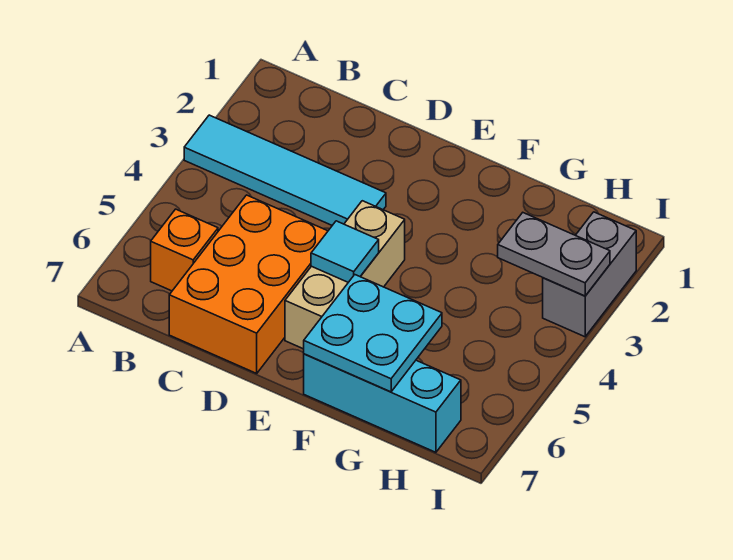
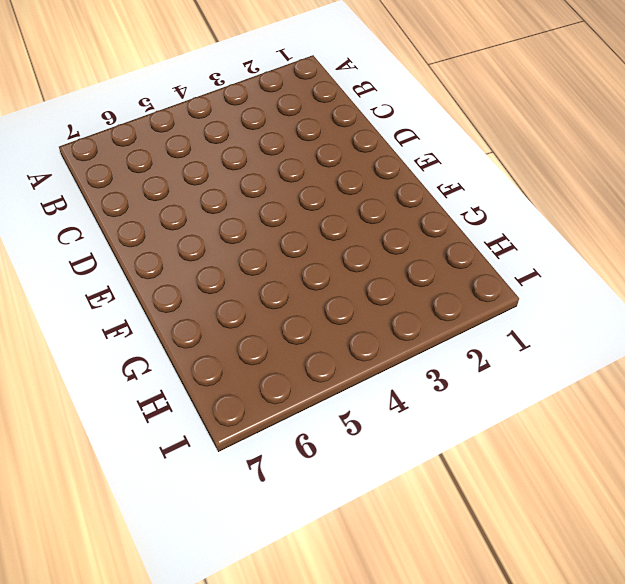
none -> cyan tile A3:D3 level 1
none -> orange brick B6 level 1

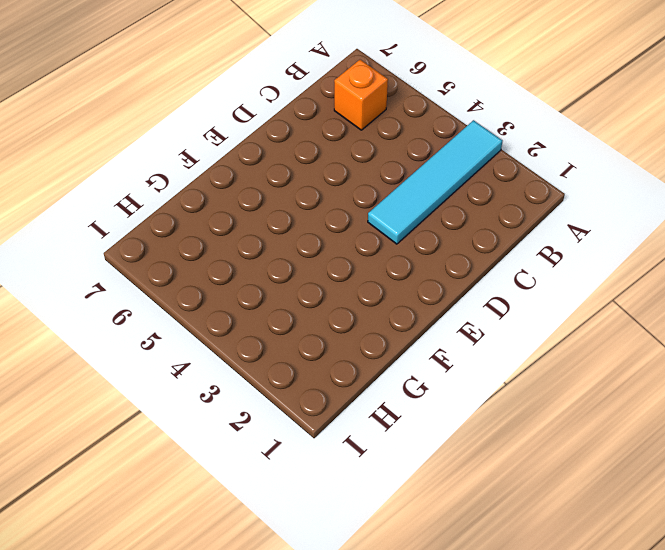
none -> orange brick C5:D7 level 1
none -> tan brick E4:E6 level 1

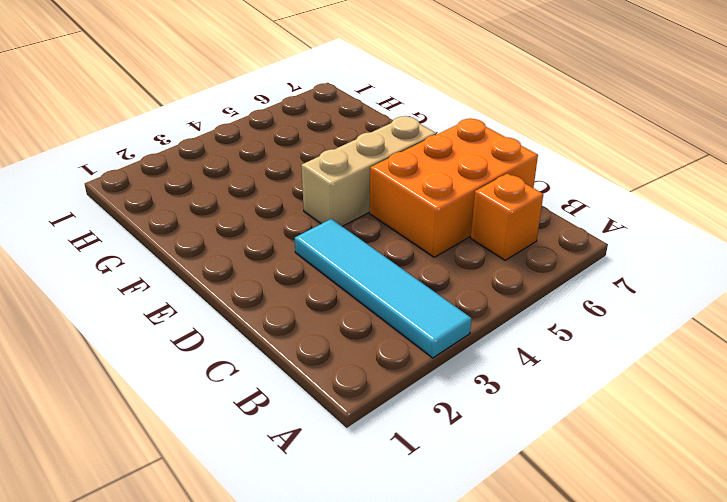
none -> cyan brick F7:H7 level 1
none -> grey brick I2:I3 level 1

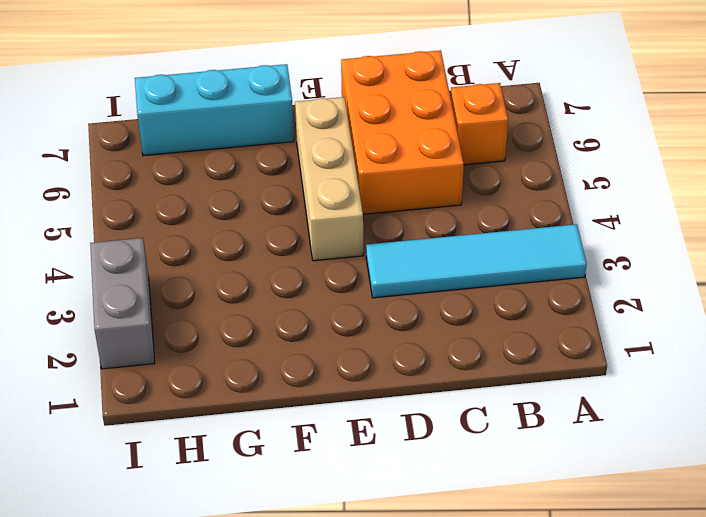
none -> cyan tile E5 level 2
none -> cyan plate F6:G7 level 2

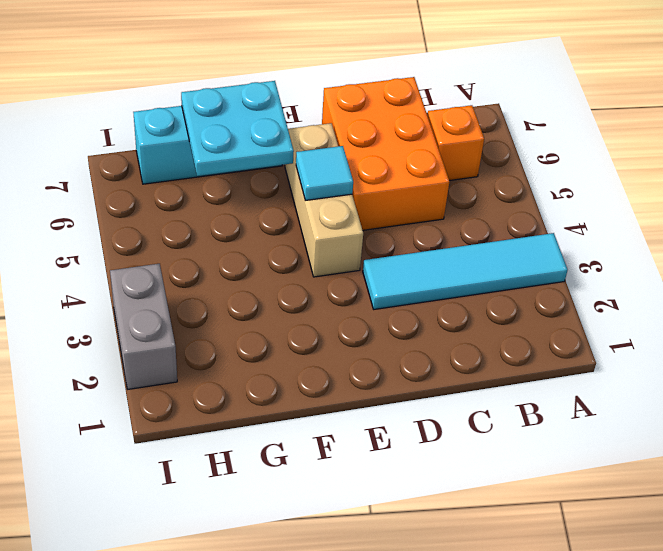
none -> grey plate H3:I3 level 2

